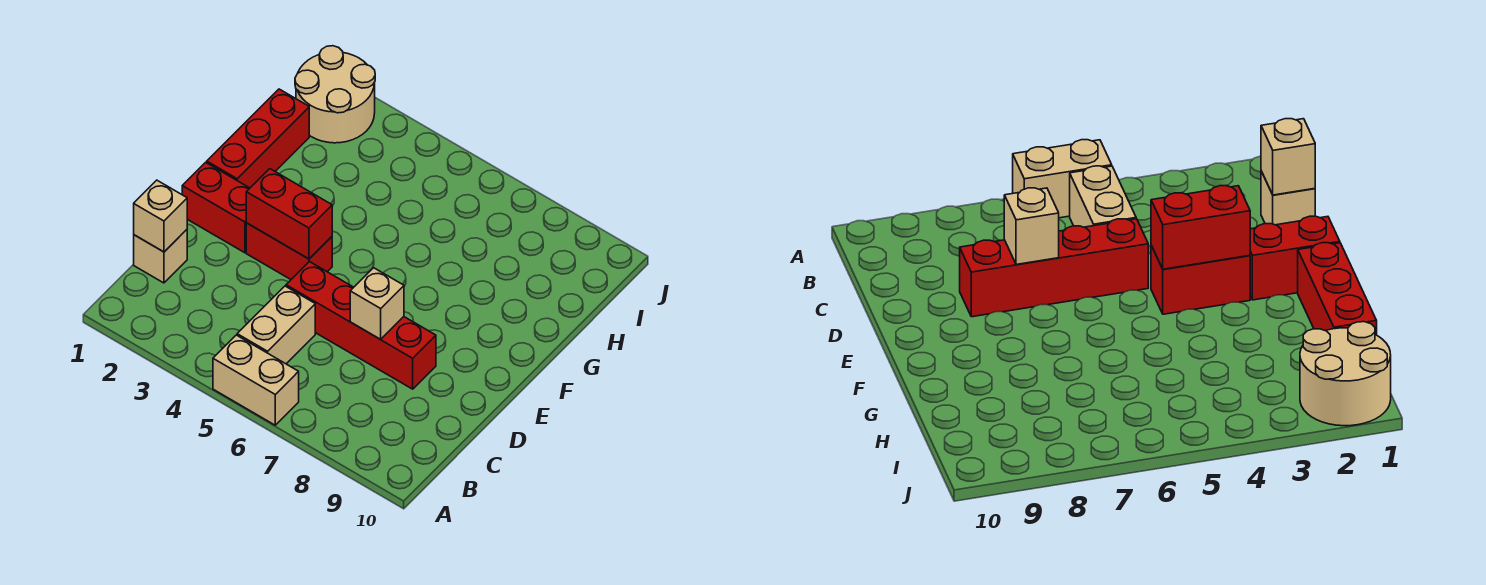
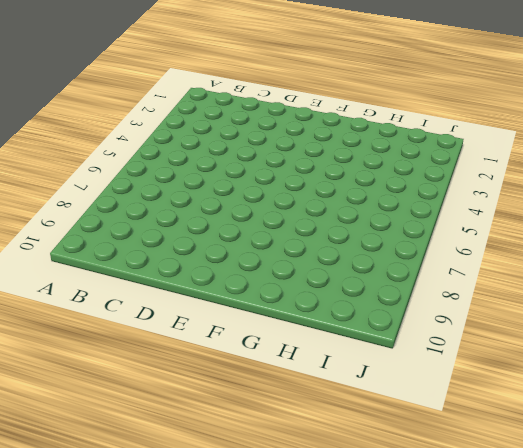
none -> tan brick A5:A6 level 1
none -> tan brick B5:C5 level 1

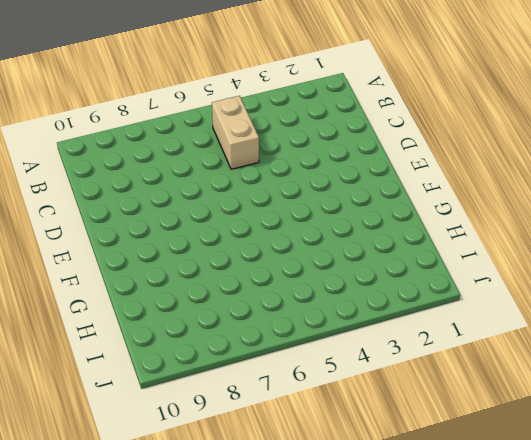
none -> tan brick A5:A6 level 1
none -> tan brick C1 level 1

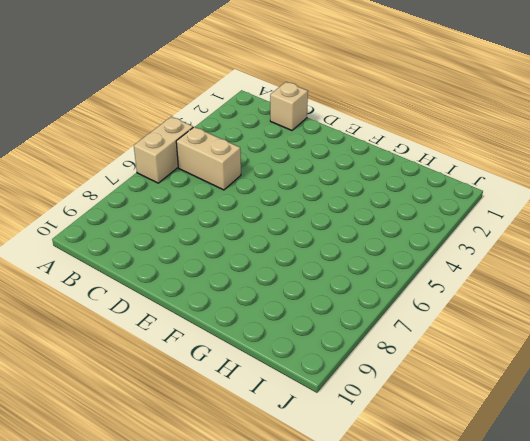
none -> red brick D5:D8 level 1
none -> red brick E1:E2 level 1

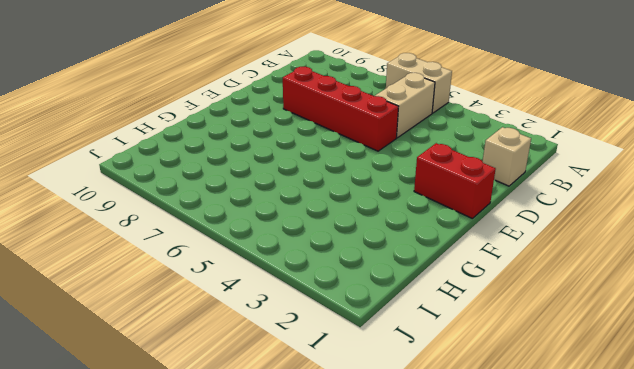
none -> red brick E3:E4 level 1
none -> red brick F1:H1 level 1

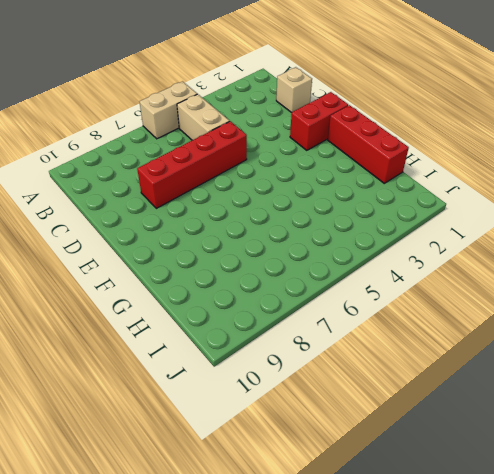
none -> red brick E3:E4 level 1
none -> tan round brick I1:J2 level 1

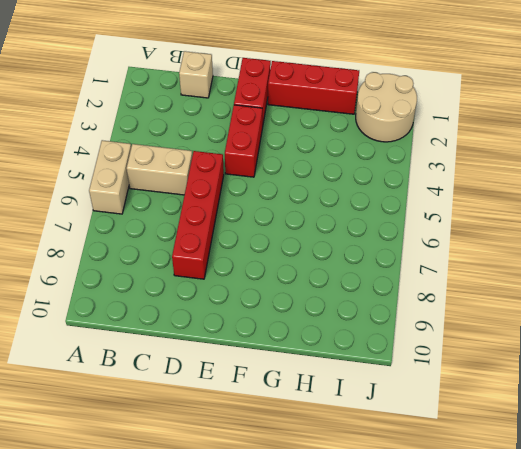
none -> tan brick C1 level 2
none -> tan brick D7 level 2

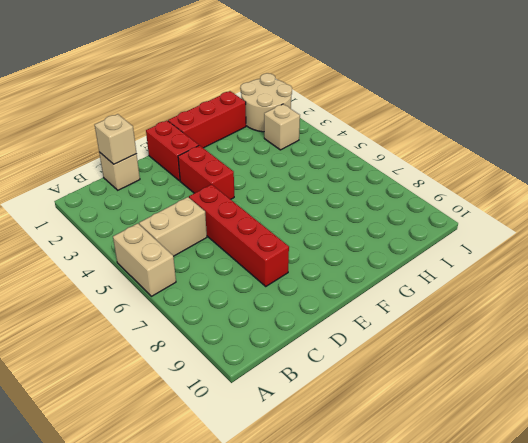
tan brick I3 level 1 -> tan brick D7 level 2
none -> red brick E3:E4 level 2

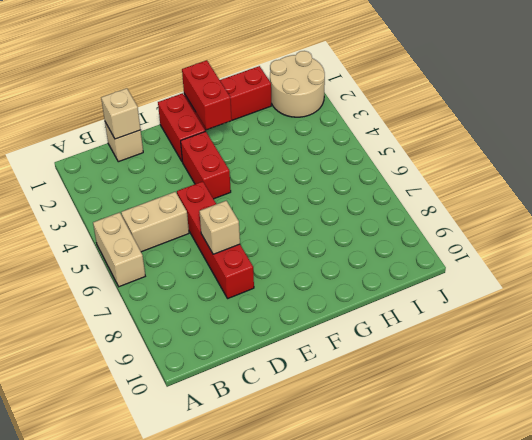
red brick F1:F2 level 2 -> red brick E3:E4 level 2

